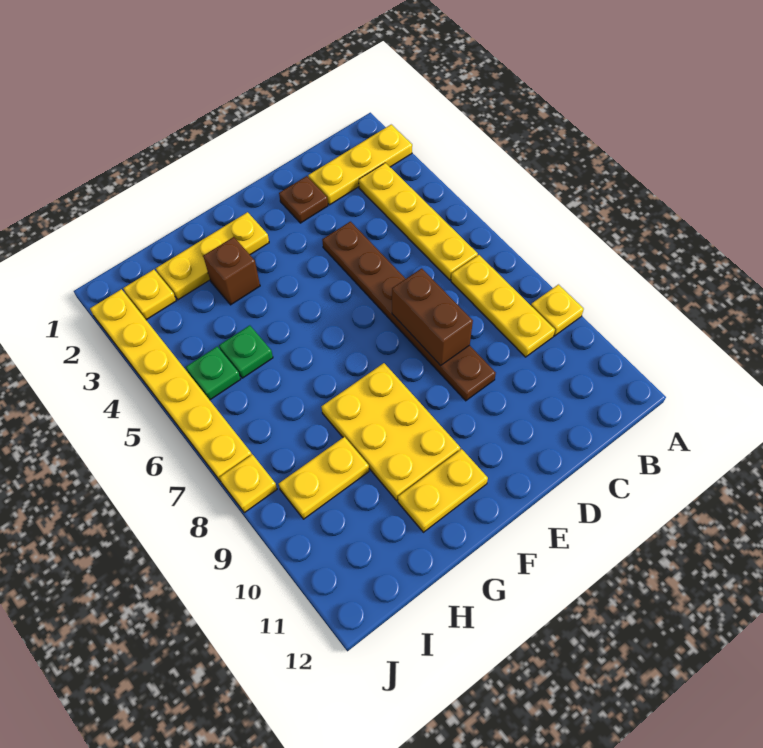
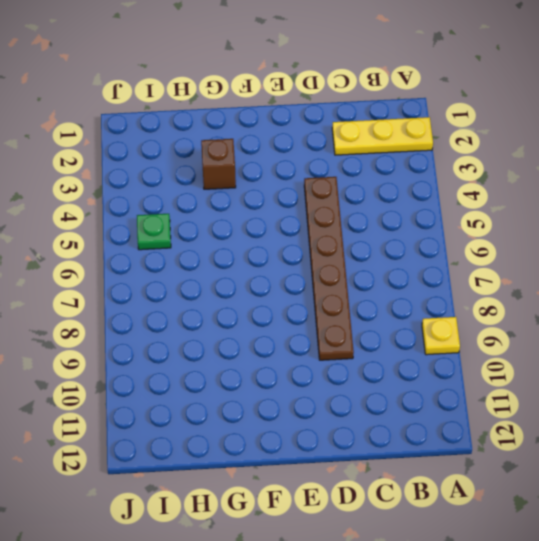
none -> yellow plate B3:B6 level 1
none -> yellow plate B7:B9 level 1
none -> brown plate D2 level 1

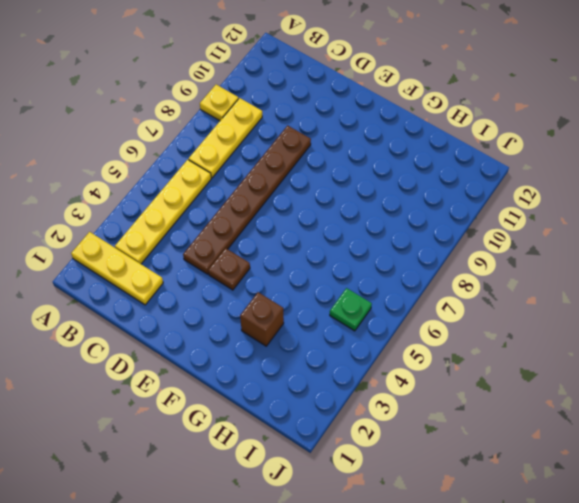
brown plate E4 level 1 -> brown plate D2 level 1
none -> yellow plate F2:H2 level 1
none -> yellow plate F8:G10 level 1
none -> yellow plate F11:G11 level 1

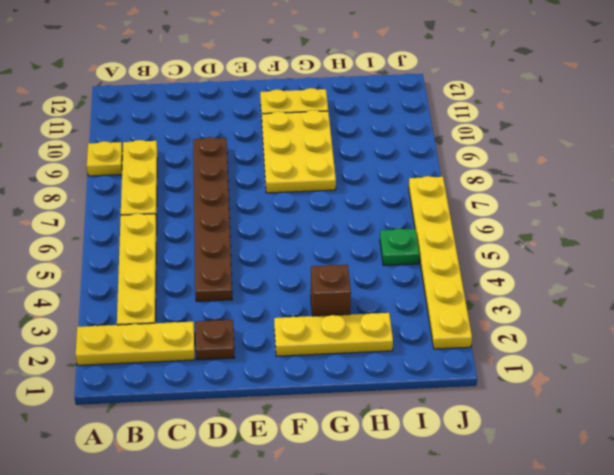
none -> green plate H5 level 1
none -> yellow plate H9:I9 level 1
none -> yellow plate I2 level 1

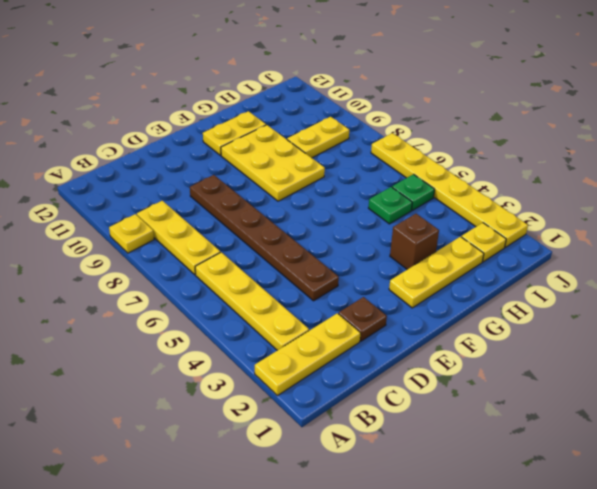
none -> yellow plate J8 level 1
none -> brown brick D7:D8 level 2

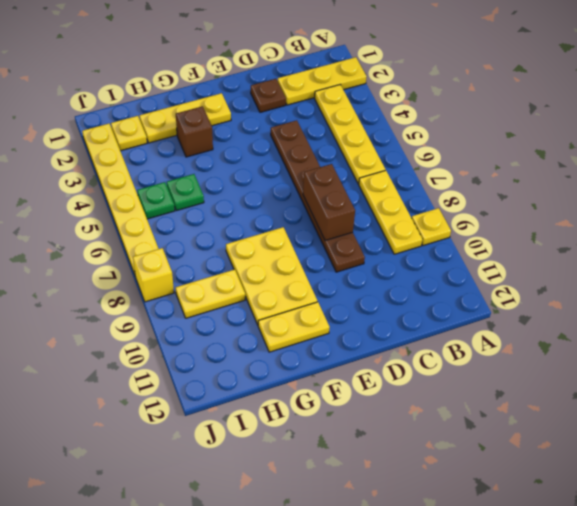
yellow brick J8 level 1 -> yellow plate J8 level 1

